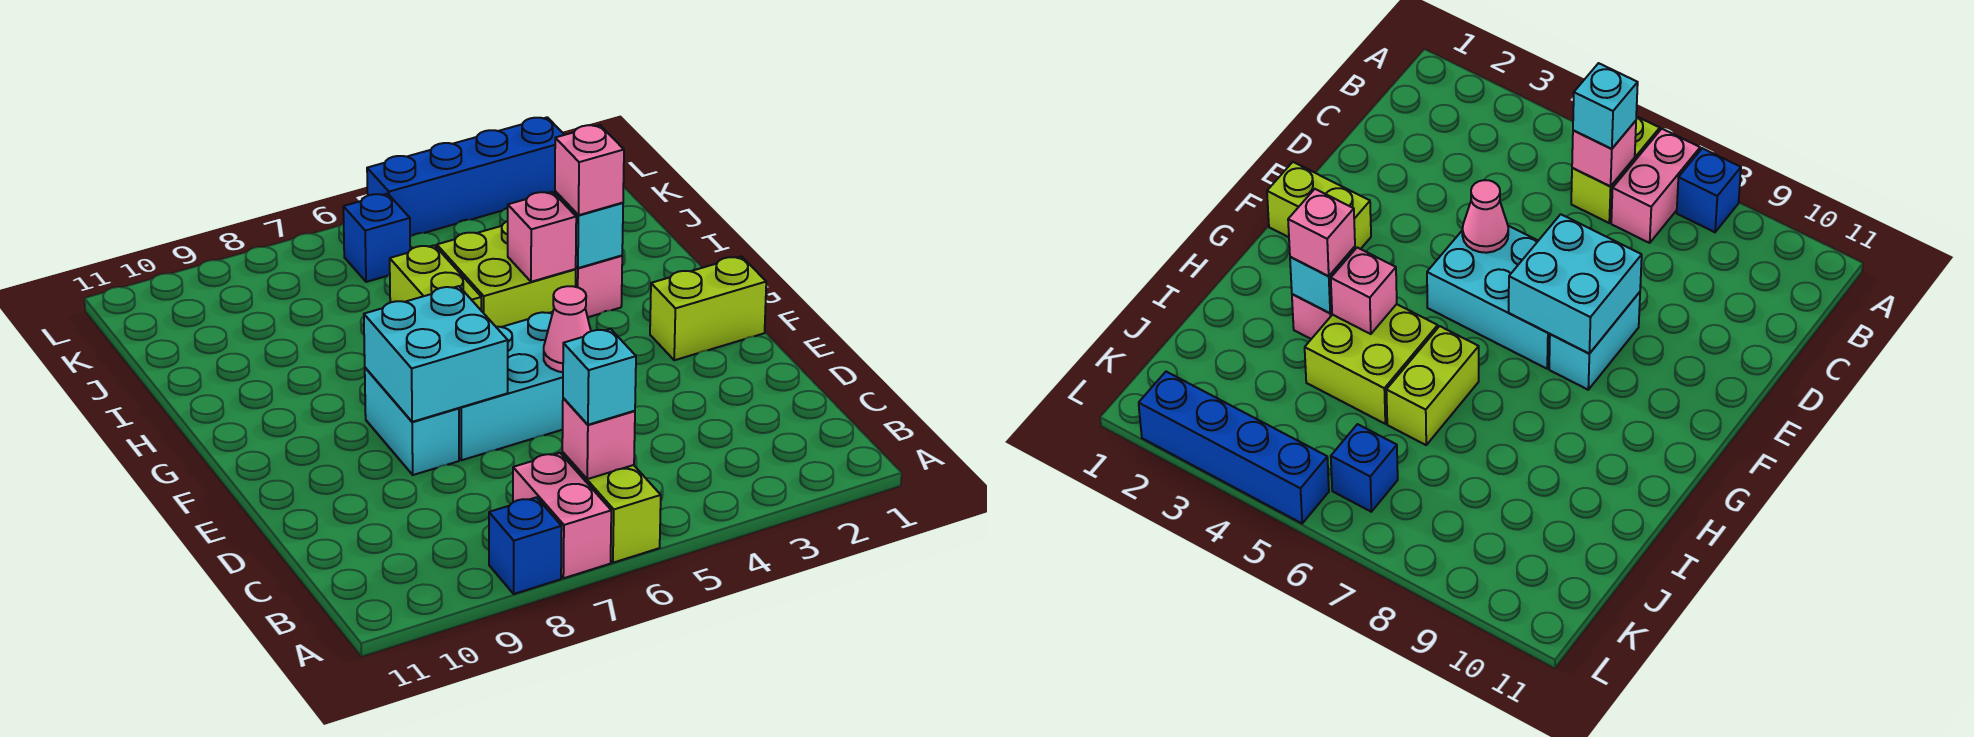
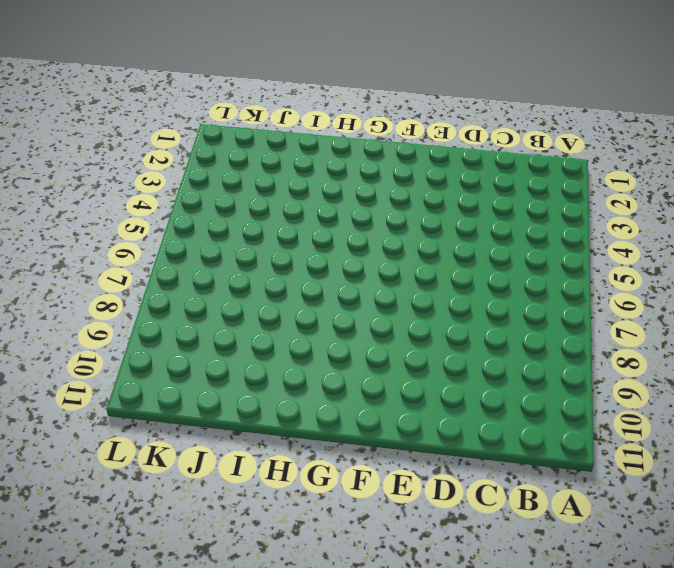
none -> lime brick A6:B6 level 1
none -> pink brick A7:B7 level 1
none -> blue brick A8 level 1

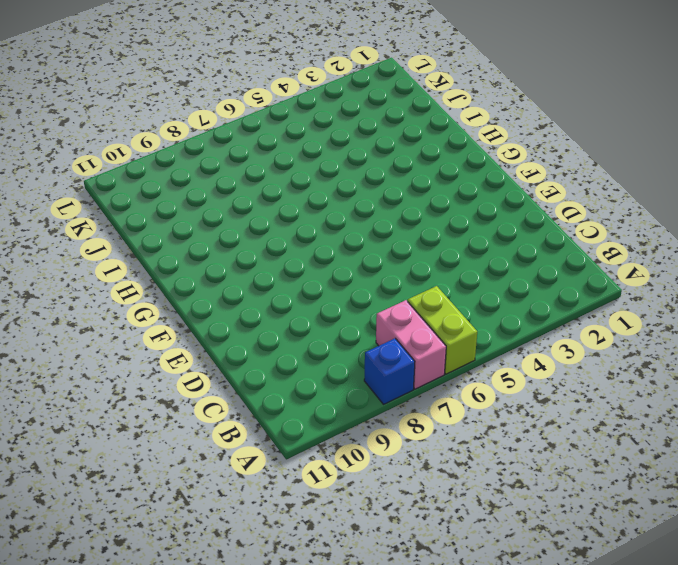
none -> cyan brick E5:F7 level 1
none -> cyan brick E8:F8 level 1
none -> lime brick F1:F2 level 1

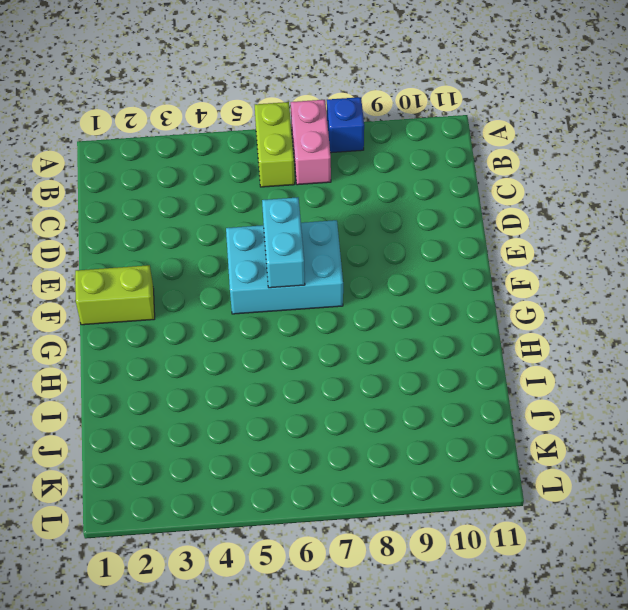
cyan brick E6:F6 level 2 -> cyan brick E8:F8 level 1
none -> pink brick H3 level 1
none -> lime brick H4:I5 level 1
none -> lime brick H6:I6 level 1

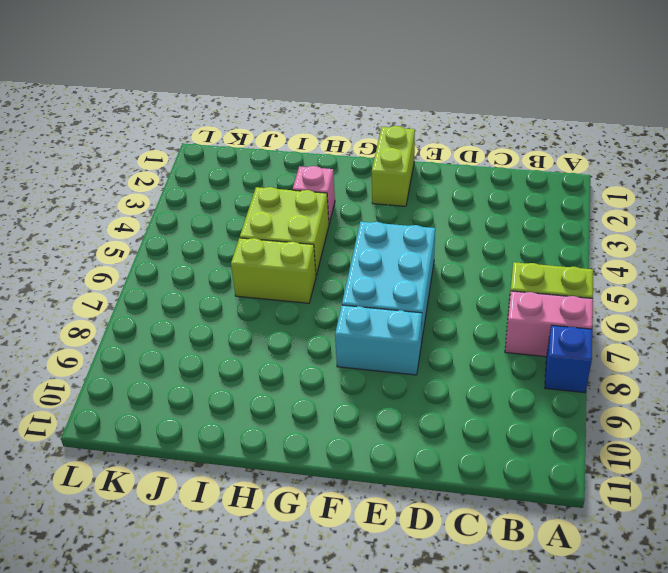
none -> blue brick K6 level 1
none -> blue brick L2:L5 level 1
none -> pink brick B6 level 2

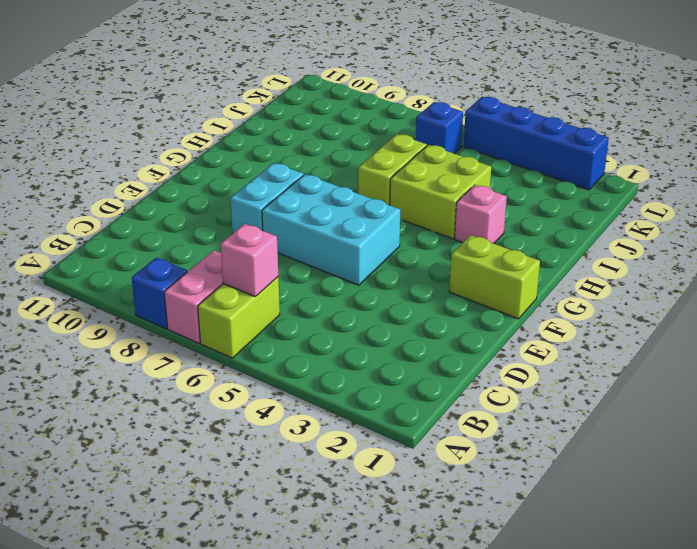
none -> pink cone E5 level 2
none -> cyan brick E7:F8 level 2
none -> cyan brick H3 level 2

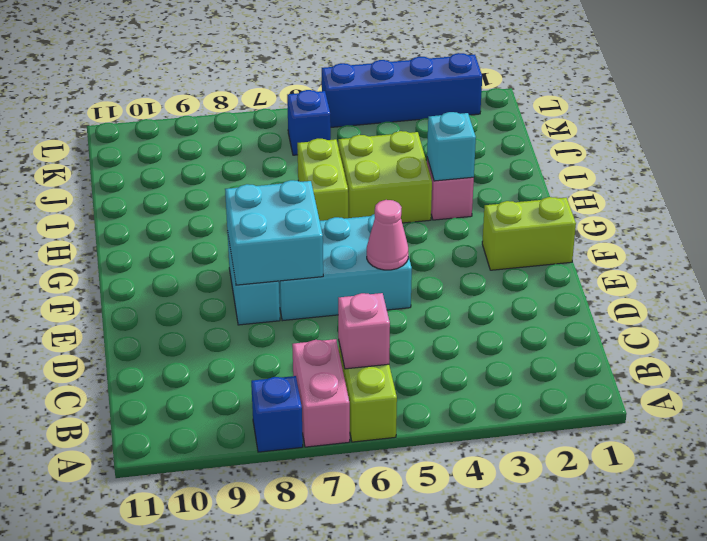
none -> pink brick H4 level 2
none -> cyan brick B6 level 3
none -> pink brick H3 level 3

